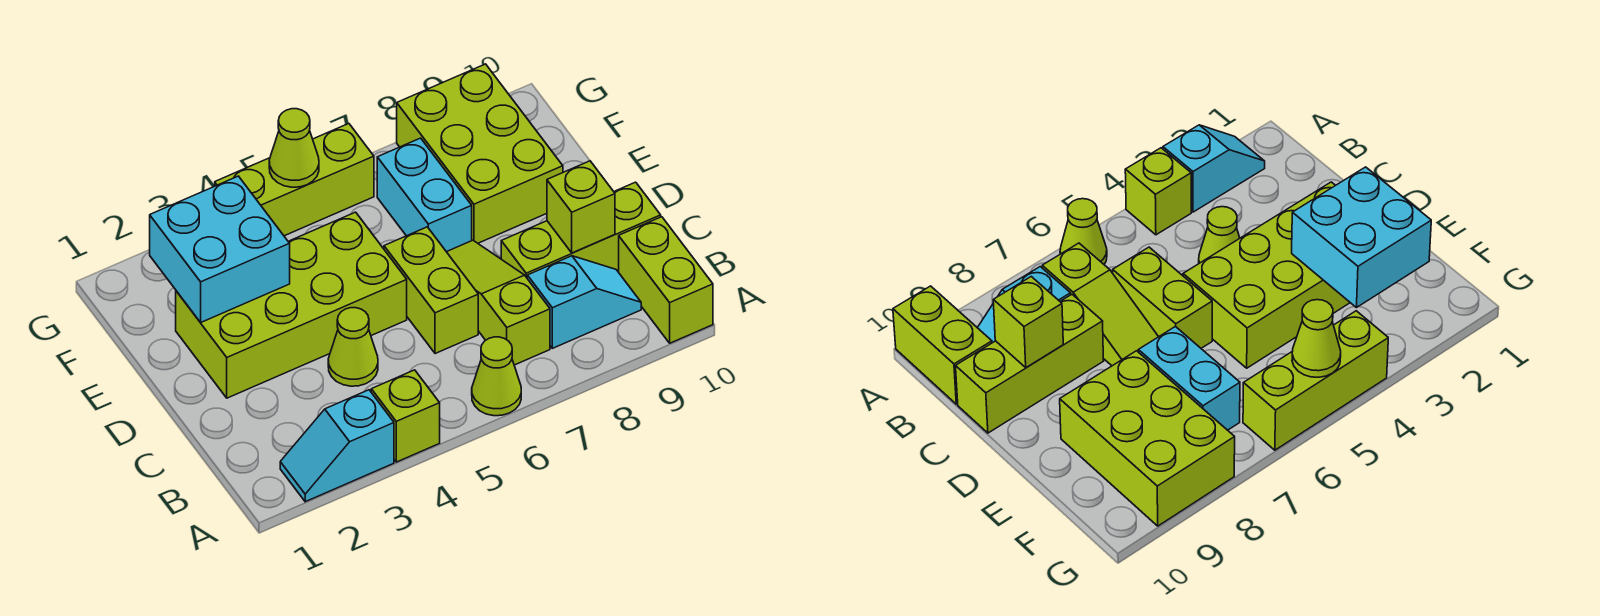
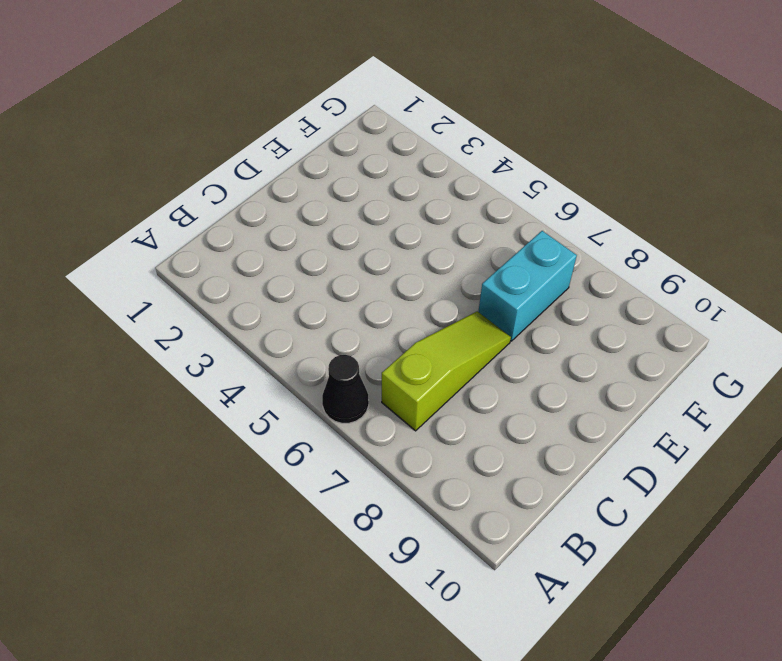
black cone A6 level 1 -> lime cone A6 level 1
none -> cyan slope A2:A3 level 1 top 3
none -> lime brick A4 level 1
none -> lime brick A10:B10 level 1

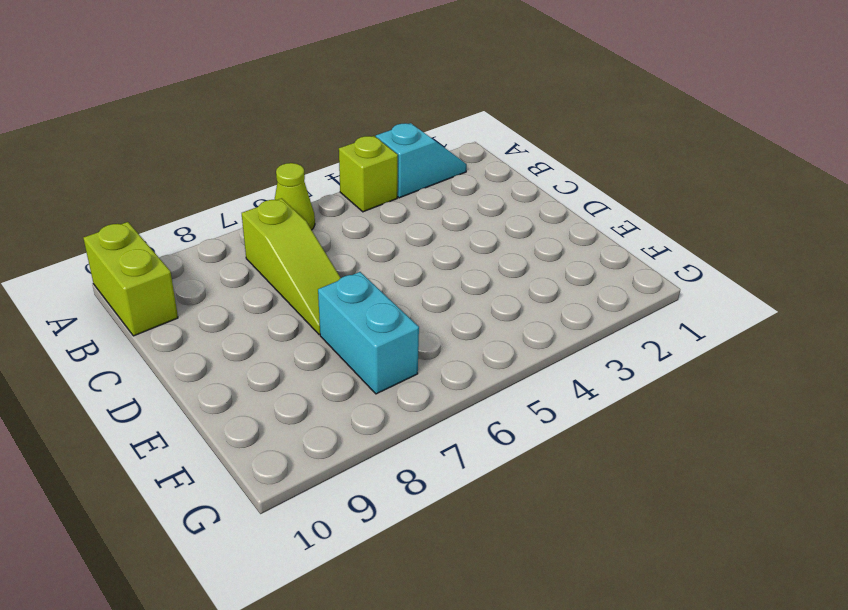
none -> cyan slope B8:B9 level 1 top 8
none -> lime cone C4 level 1
none -> lime brick C6:D6 level 1

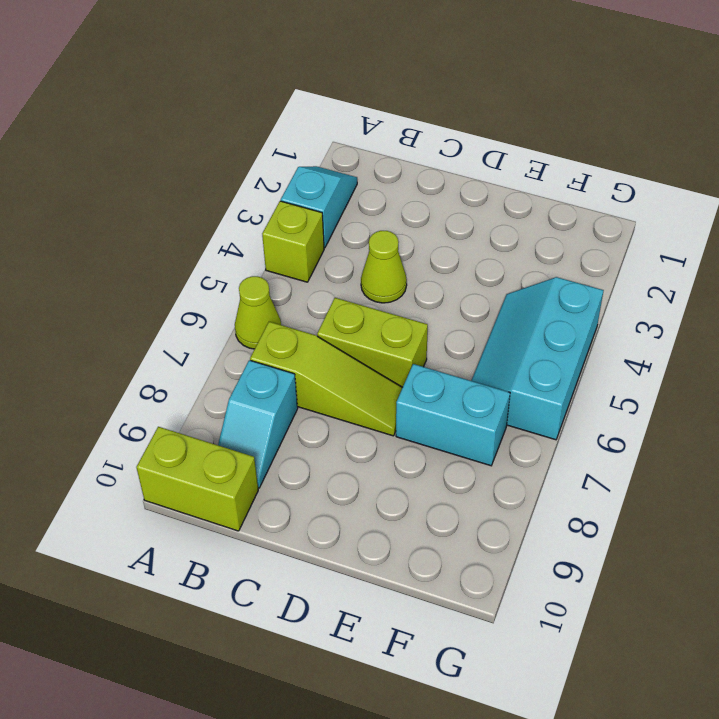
cyan slope F4:G6 level 1 top G -> lime brick G4:G6 level 1
none -> lime brick C8:C10 level 1
none -> lime brick D2:E5 level 1
none -> lime brick E8:G9 level 1

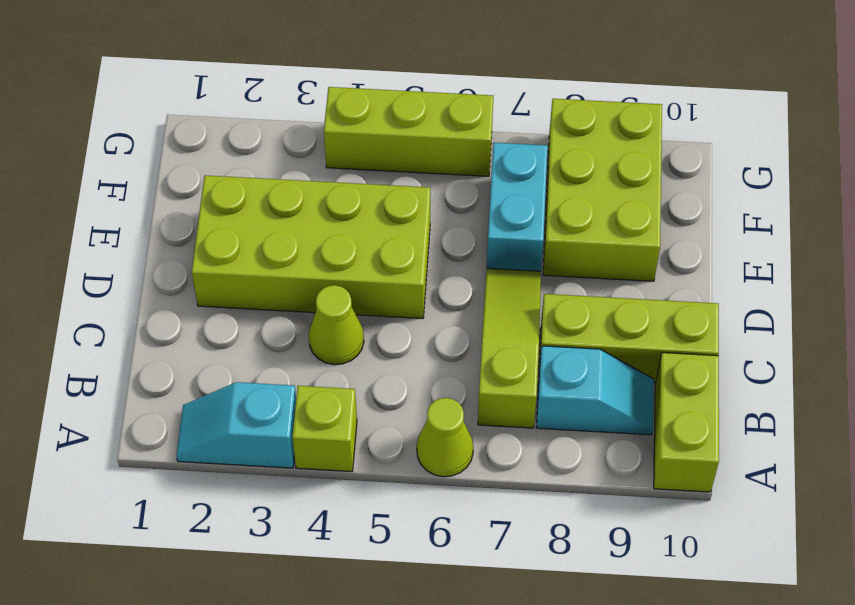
none -> lime brick C6:D6 level 1
none -> lime brick C9 level 2
none -> cyan brick E2:F3 level 2

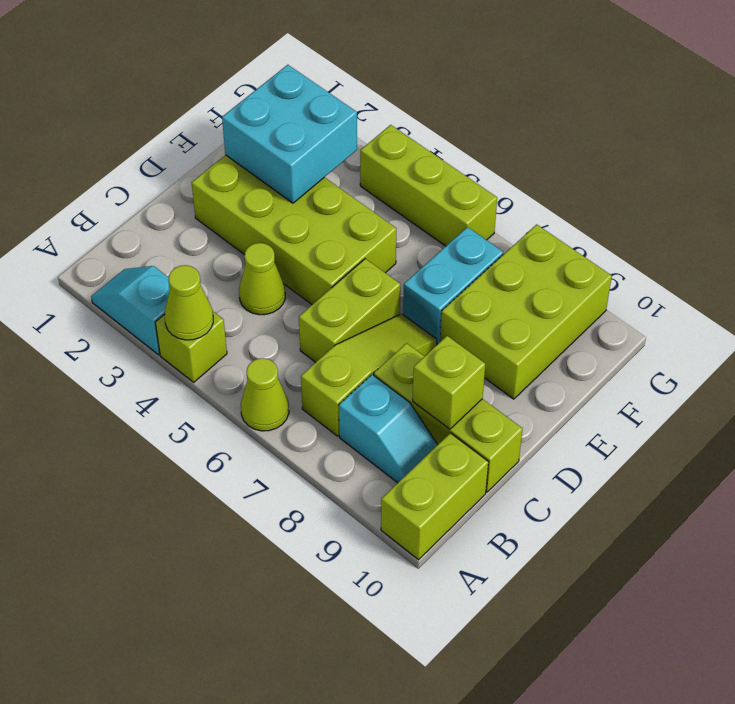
lime cone A4 level 2 -> lime cone G5 level 2

